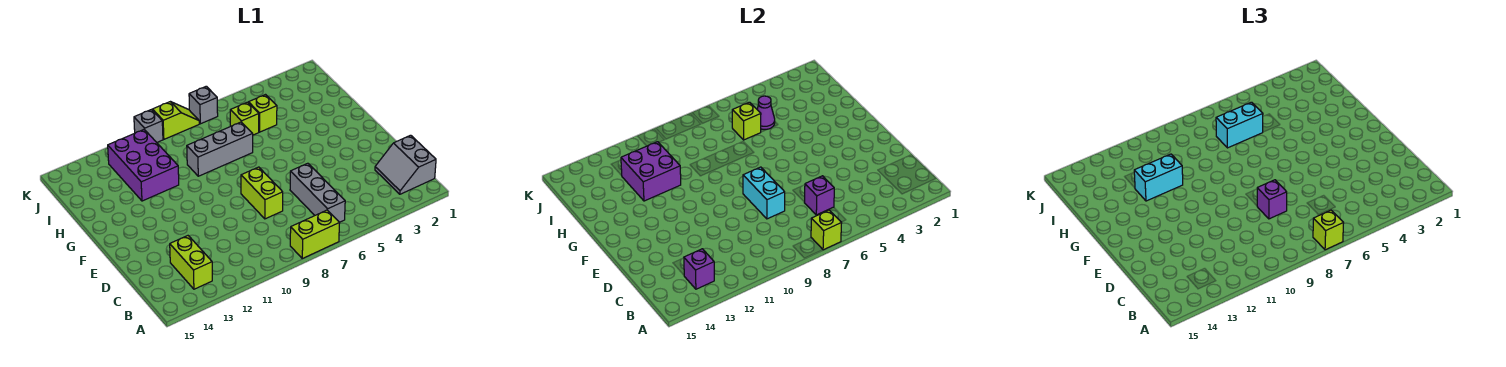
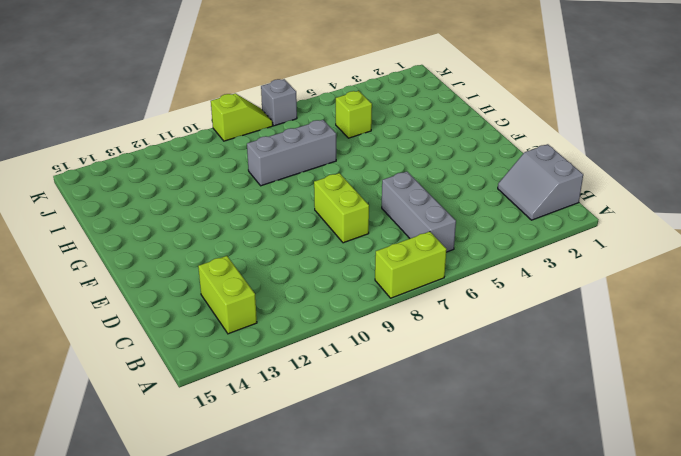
none -> purple brick H11:J12 level 1
none -> lime brick I6 level 1
none -> grey brick K10 level 1

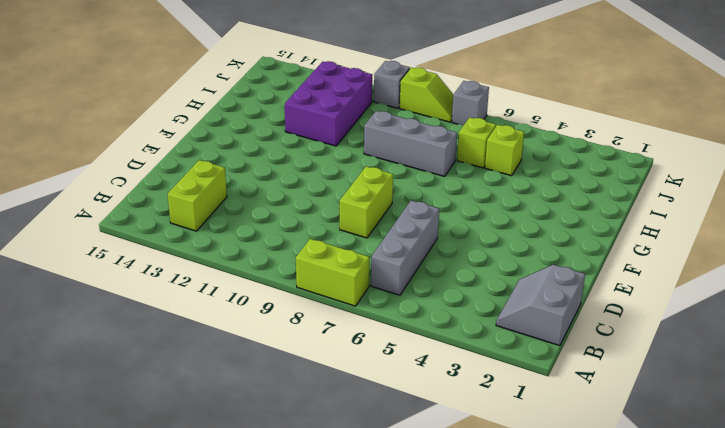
none -> lime brick A7 level 2
none -> purple brick B13 level 2
none -> purple brick C6 level 2

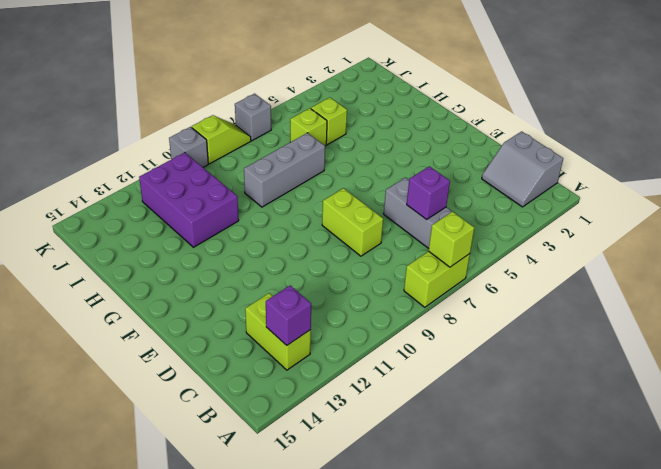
none -> cyan brick D8:E8 level 2
none -> purple brick H11:I12 level 2
none -> purple cone I5 level 2

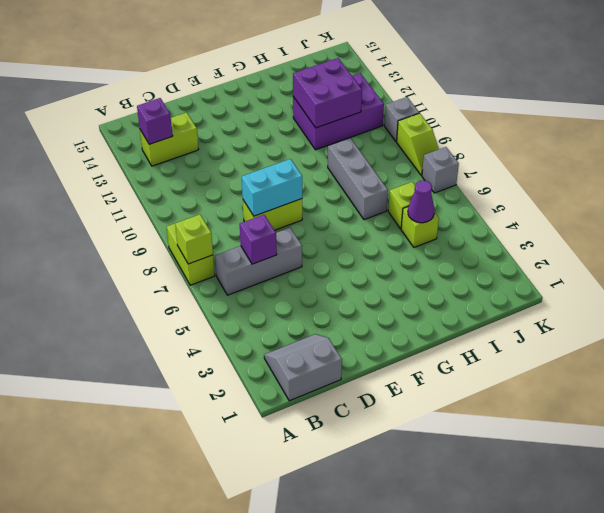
none -> lime brick I6 level 2
none -> lime brick A7 level 3
none -> purple brick D8 level 3

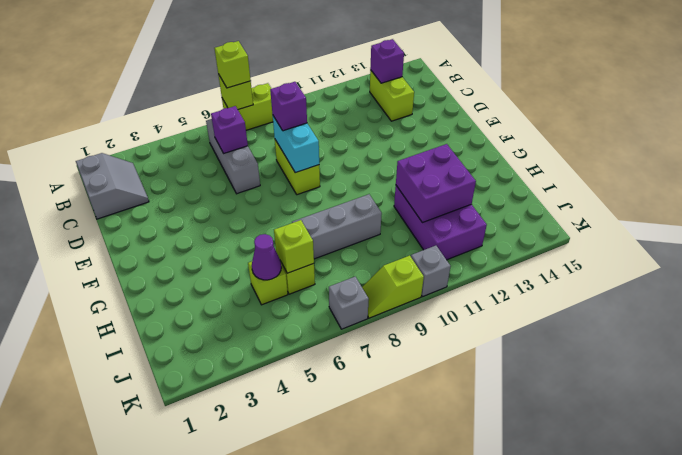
none -> cyan brick H11:H12 level 3
none -> cyan brick I6:I7 level 3

